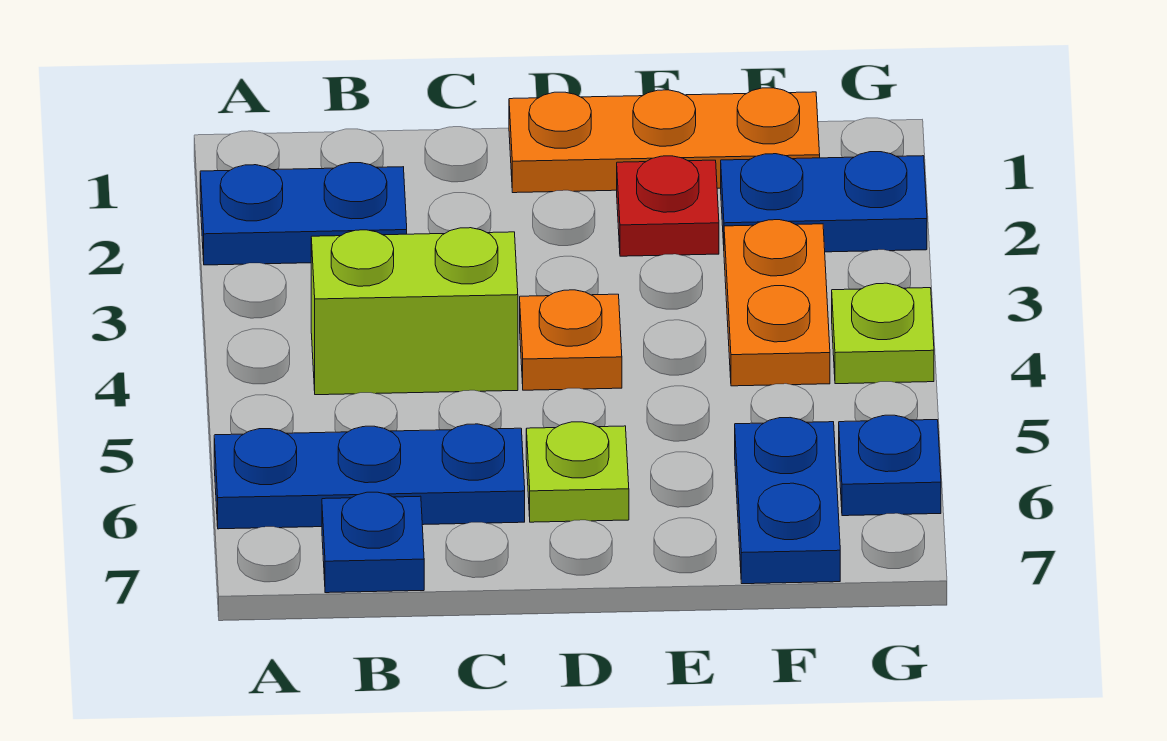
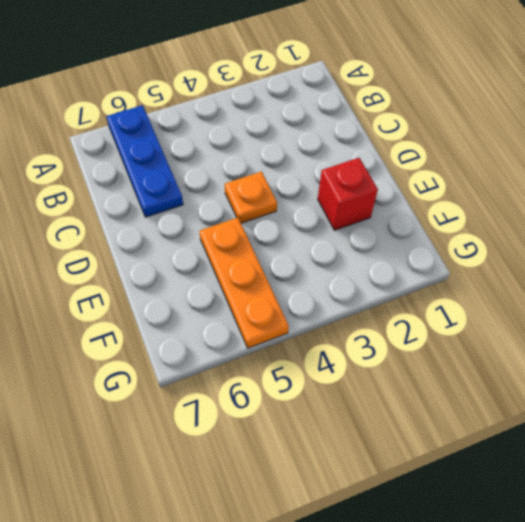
red brick E2 level 1 -> red plate E2 level 1
orange plate E5:G5 level 1 -> orange plate D1:F1 level 1
none -> blue plate A2:B2 level 1
none -> lime brick B4:C4 level 1
none -> blue plate B7 level 1

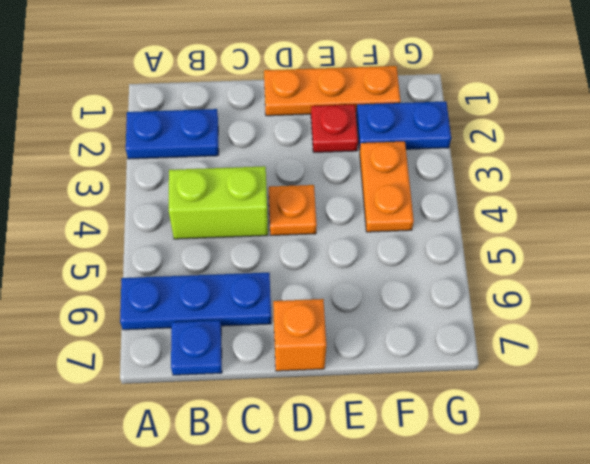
orange brick D7 level 1 -> none
none -> lime plate D6 level 1
none -> blue plate F6:F7 level 1
none -> lime plate G4 level 1

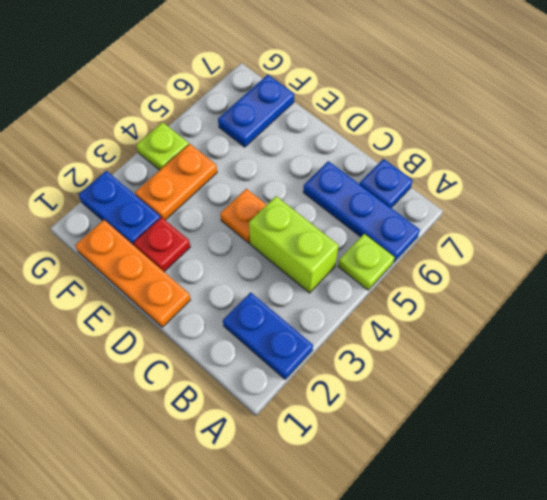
lime plate A5 level 1 -> lime plate D6 level 1
none -> blue plate G6 level 1

